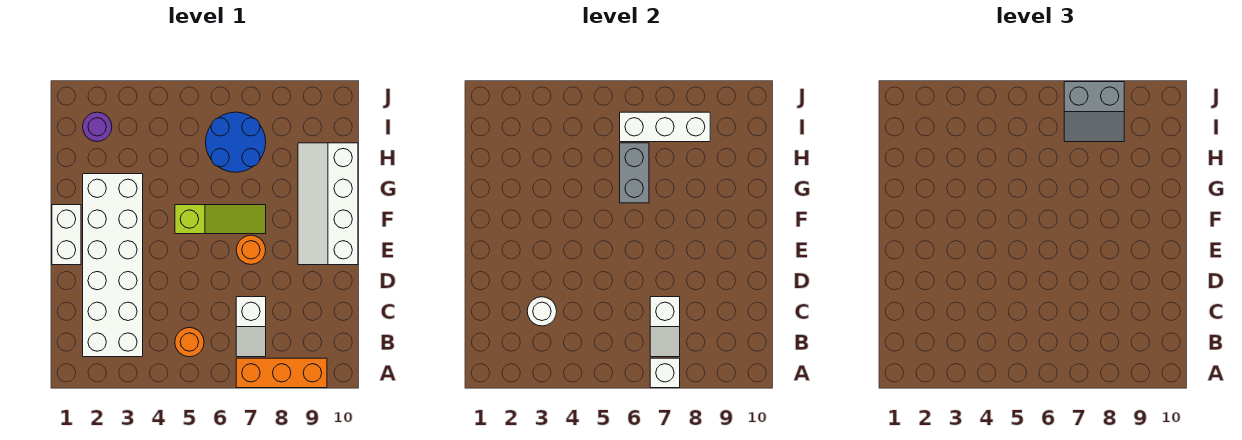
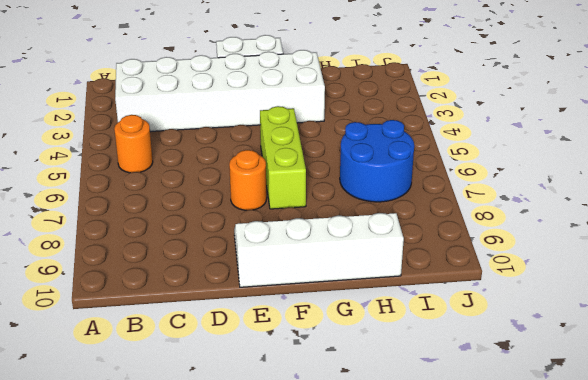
lime brick F5:F7 level 1 -> lime slope F5:F7 level 1 top 5
none -> orange brick A7:A9 level 1
none -> white slope B7:C7 level 1 top C
none -> purple round brick I2 level 1

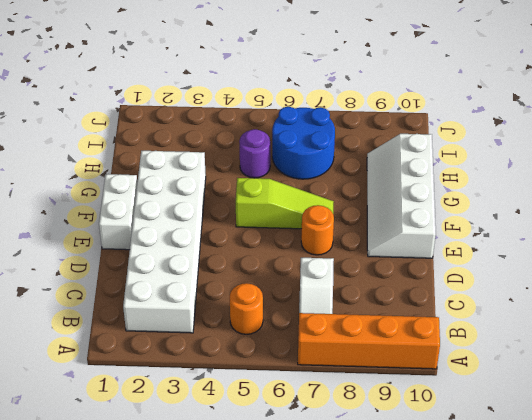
orange brick A7:A10 level 1 -> orange brick A7:A9 level 1
purple round brick H5 level 1 -> purple round brick I2 level 1
none -> white brick A7 level 2
none -> white slope B7:C7 level 2 top C
none -> white round brick C3 level 2

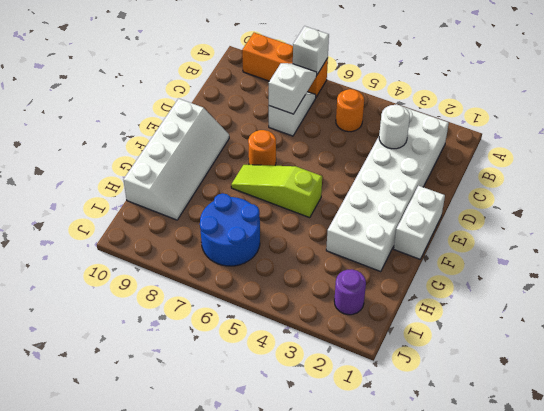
none -> grey brick G6:H6 level 2
none -> white brick I6:I8 level 2
none -> grey slope I7:J8 level 3 top J

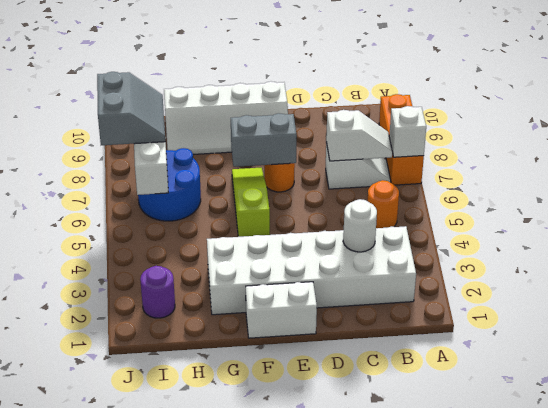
grey brick E7:F7 level 2 -> grey brick G6:H6 level 2

